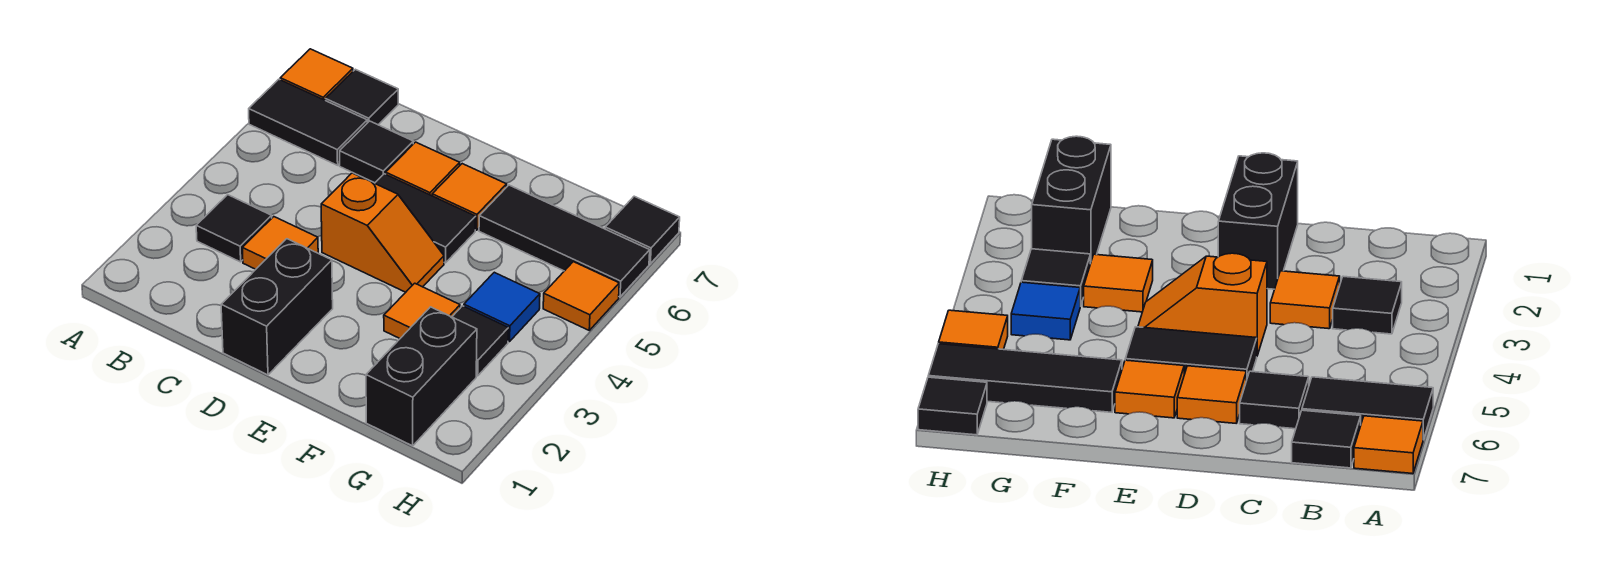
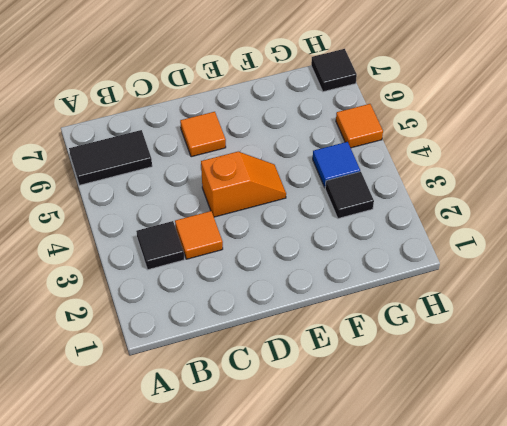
none -> orange tile A7 level 1
none -> black tile B7 level 1
none -> black tile C6 level 1

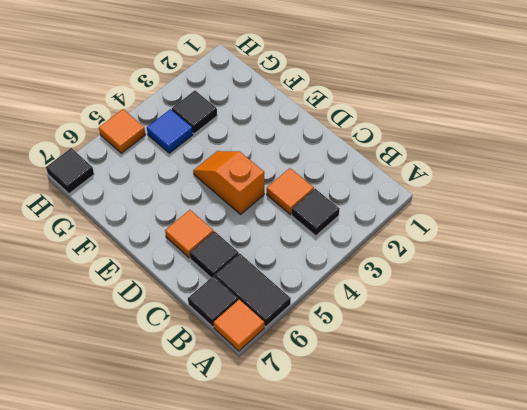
none -> black brick D1:D2 level 1
none -> black tile D5:E5 level 1
none -> orange tile E6 level 1

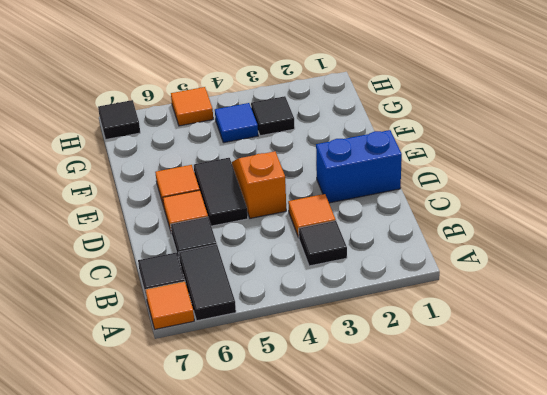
blue brick D1:D2 level 1 -> black brick D1:D2 level 1
none -> orange tile F3 level 1
none -> black tile F6:H6 level 1
none -> black brick G1:G2 level 1

